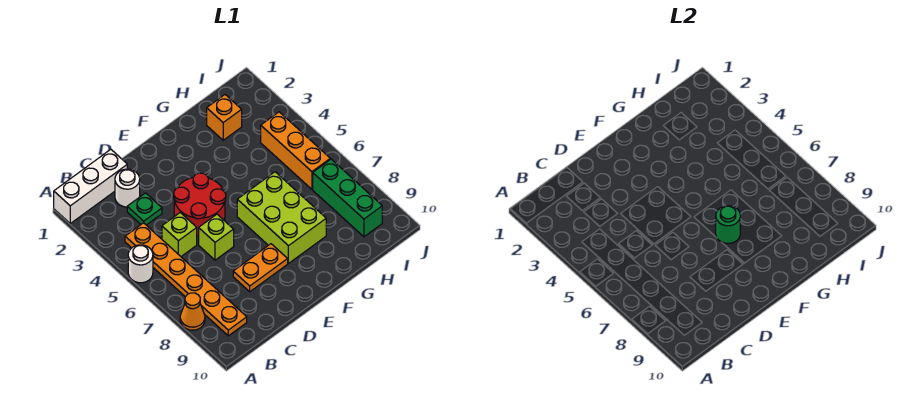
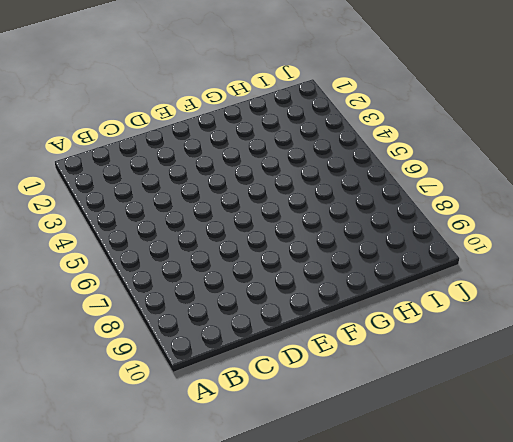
none -> white brick A1:C1 level 1
none -> white round brick A5 level 1
none -> orange cone A8 level 1

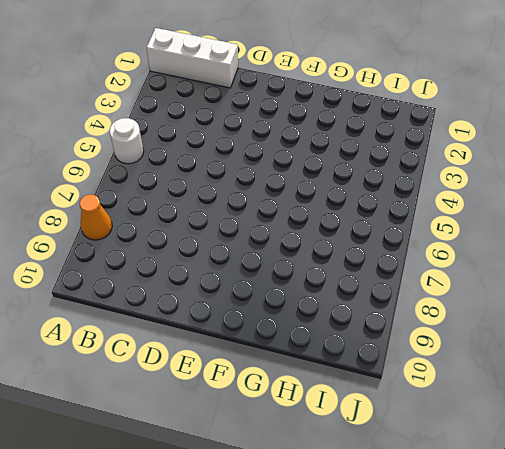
none -> orange plate B4:B9 level 1
none -> white round brick C2 level 1
none -> green plate C3 level 1

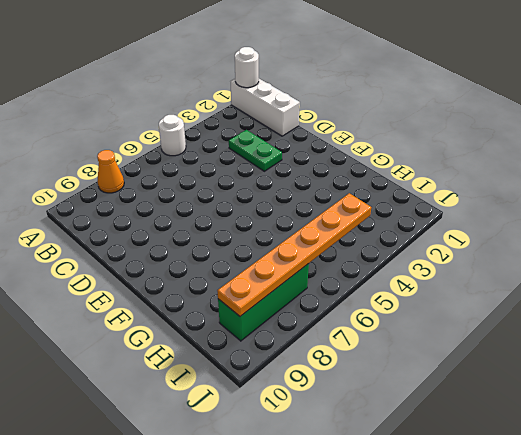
white round brick A1 level 2 -> white round brick C2 level 1
green plate C3:D3 level 1 -> green plate C3 level 1
orange plate I4:I9 level 2 -> orange plate B4:B9 level 1
none -> lime brick C5 level 1
none -> red round brick D4:E5 level 1
none -> lime brick D6 level 1

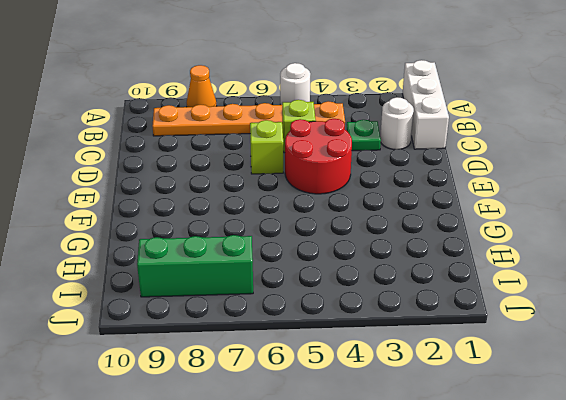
none -> orange plate D8:E8 level 1
none -> lime brick F6:G8 level 1
none -> orange brick H2 level 1

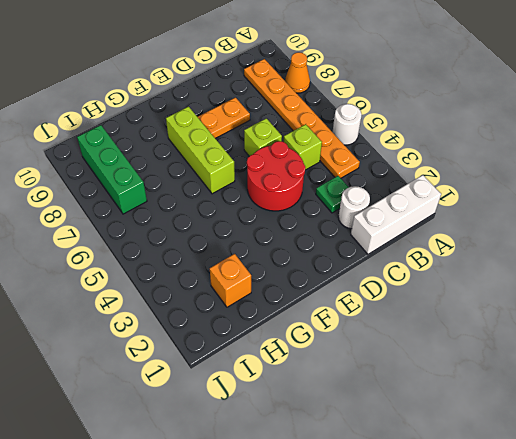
lime brick F6:F8 level 1 -> lime brick F6:G8 level 1
none -> orange brick I4:I6 level 1
none -> green round brick F7 level 2

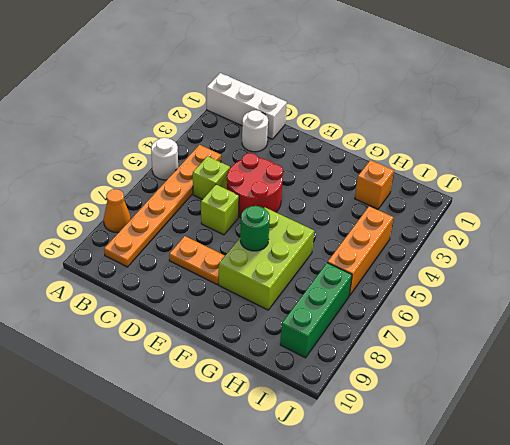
none -> green plate C3 level 1

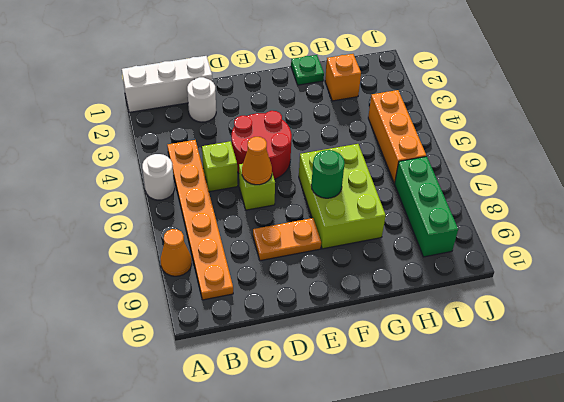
orange cone D6 level 2 -> none
green plate G1 level 1 -> green plate C3 level 1

